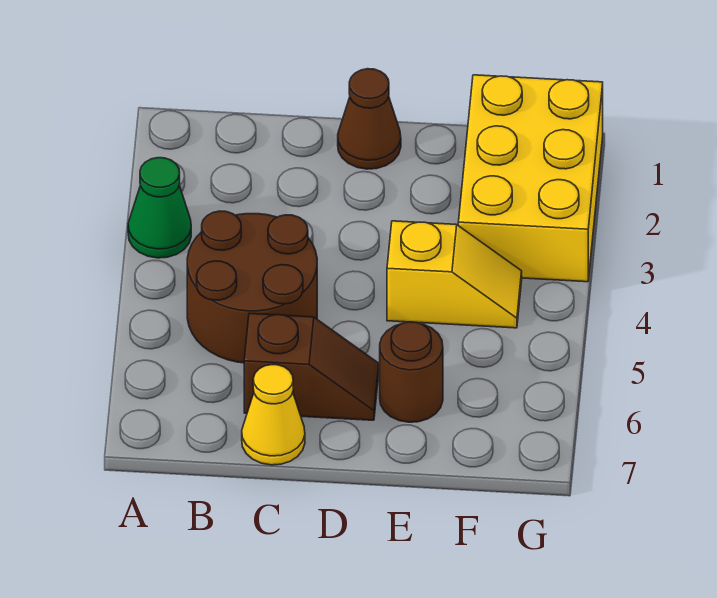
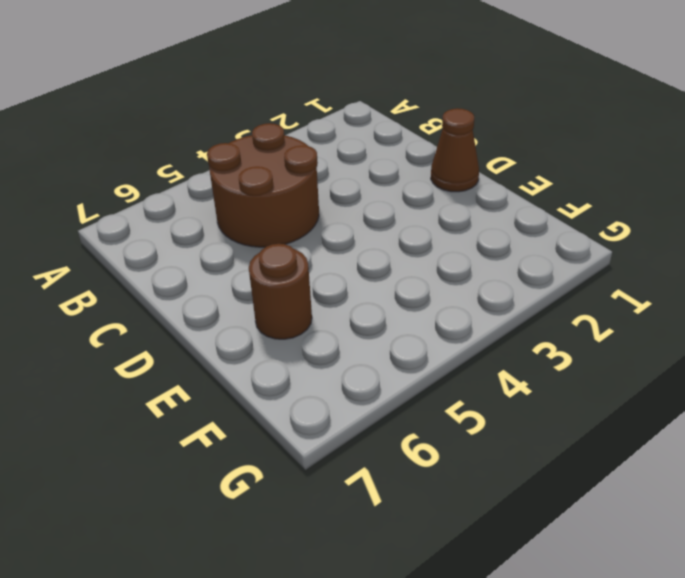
none -> green cone A3 level 1
none -> brown slope C6:D6 level 1 top C

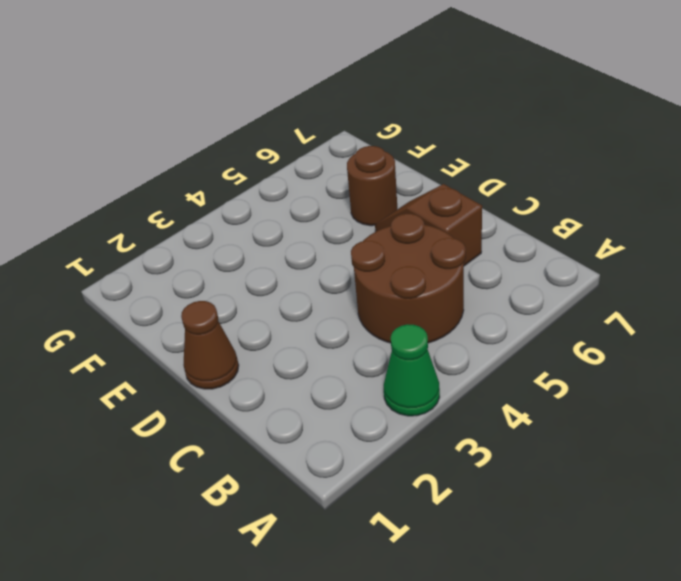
none -> yellow cone C7 level 1
none -> yellow slope E4:F4 level 1 top E

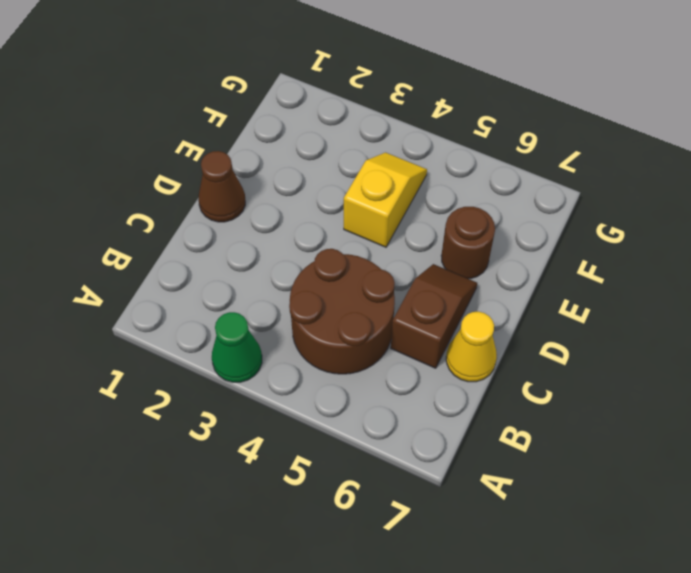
none -> yellow brick F1:G3 level 1

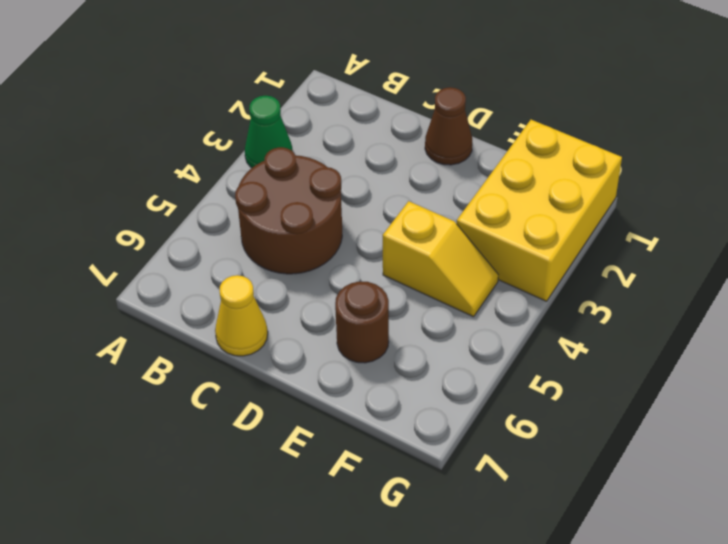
none -> brown slope C6:D6 level 1 top C

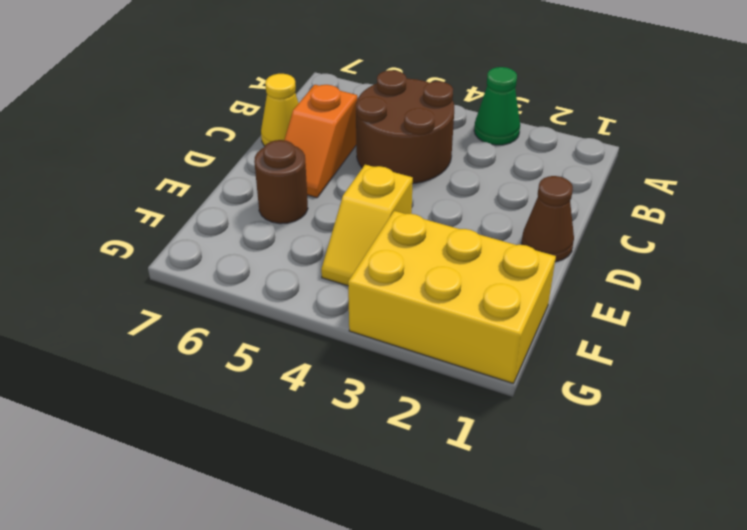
orange slope C6:D6 level 1 top C -> brown slope C6:D6 level 1 top C

